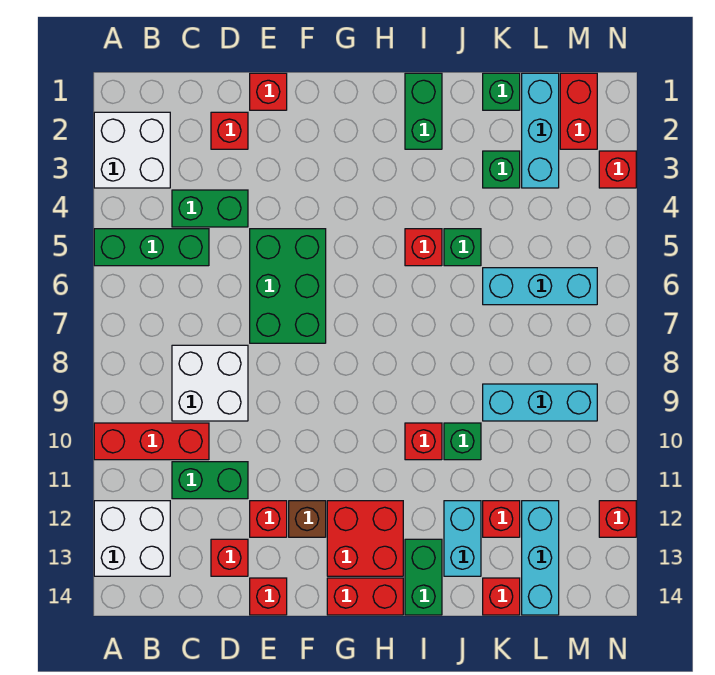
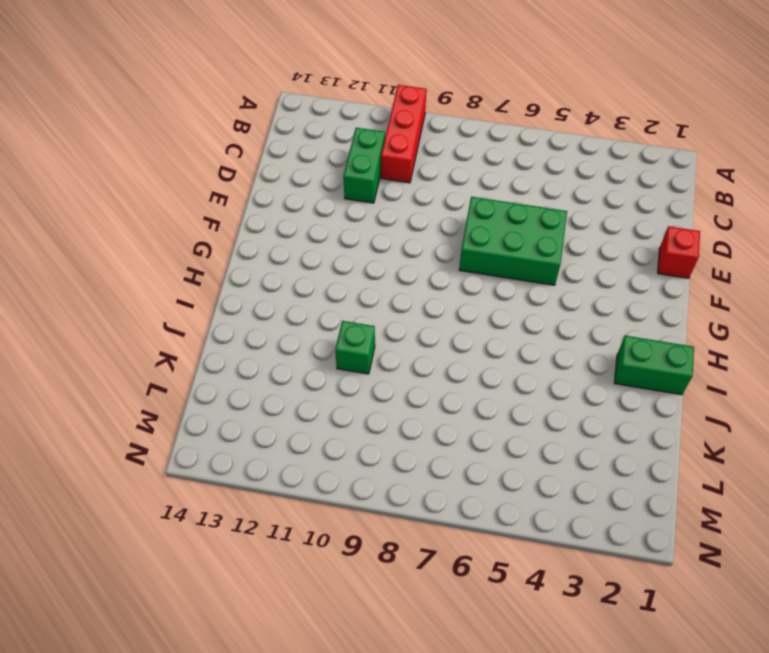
none -> white brick A2:B3 level 1
none -> green brick A5:C5 level 1
none -> white brick A12:B13 level 1
none -> green brick C4:D4 level 1

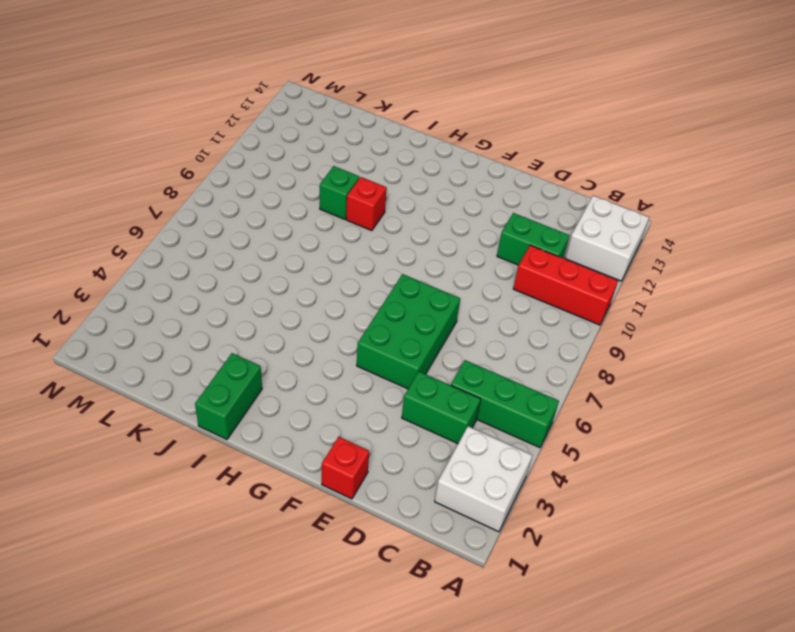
none -> white brick C8:D9 level 1
none -> red brick D2 level 1
none -> red brick D13 level 1
none -> red brick E12 level 1

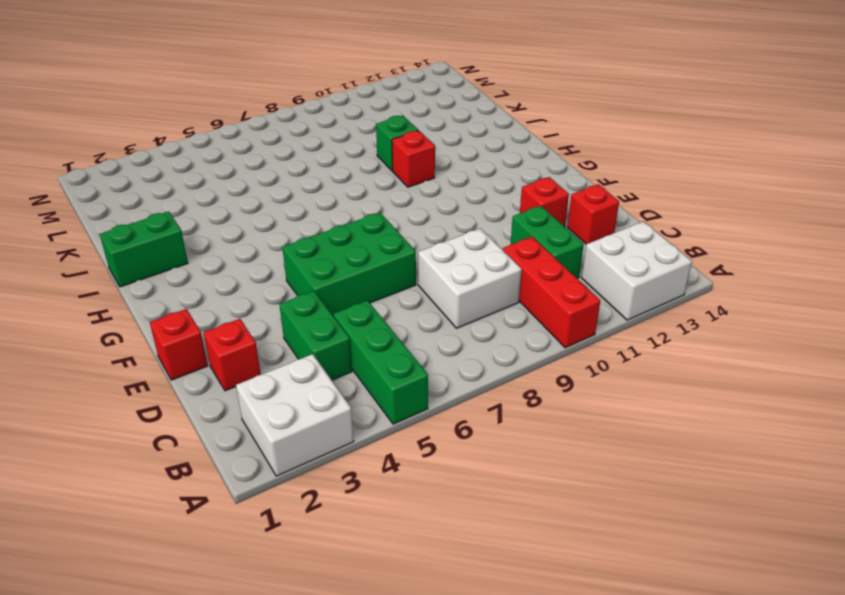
none -> red brick E14 level 1
none -> brown brick F12 level 1
none -> red brick G12:H13 level 1
none -> red brick G14:H14 level 1

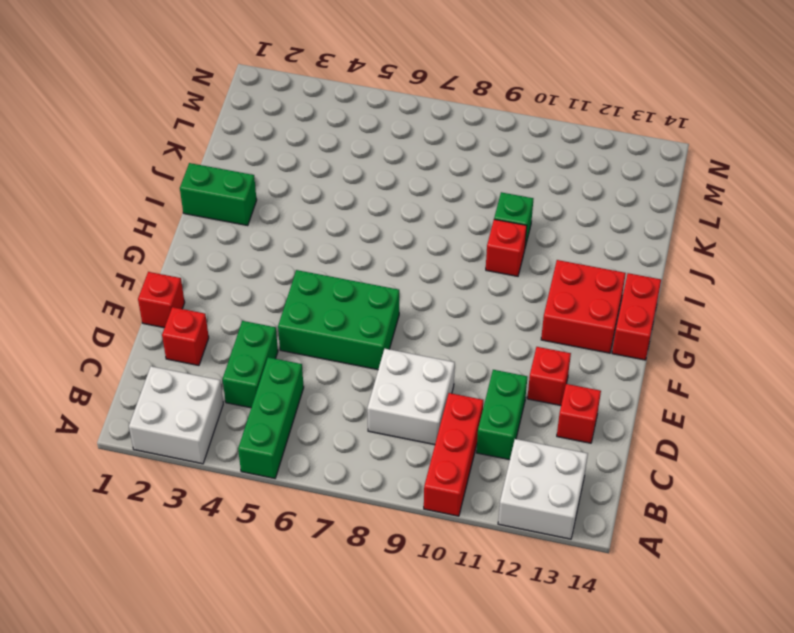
none -> red brick E14 level 1
none -> brown brick F12 level 1
none -> red brick I5 level 1
none -> green brick I13:I14 level 1

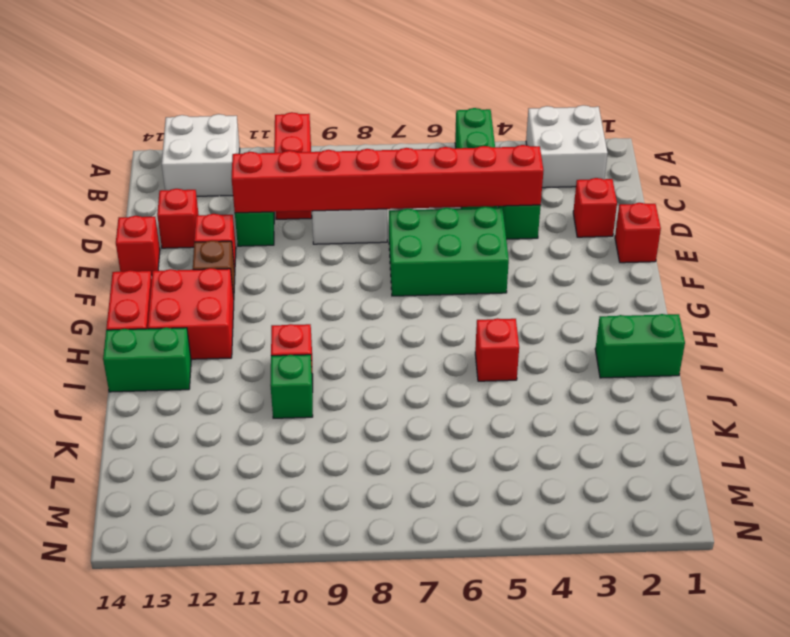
red brick D4:D11 level 2 -> none
none -> green brick J5 level 1
none -> cyan brick J12:J13 level 1
none -> green brick K1 level 1
none -> green brick K3 level 1

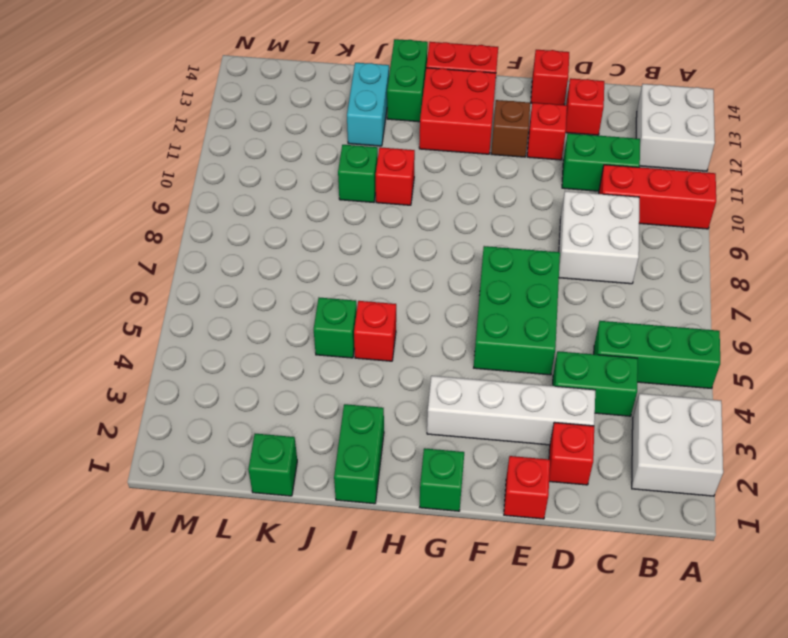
white brick D3:G3 level 1 -> none
green brick G1 level 1 -> green brick K3 level 1
none -> cyan brick K6:M6 level 1
none -> cyan brick K9:M9 level 1
none -> red brick K12 level 1
none -> red brick K14 level 1

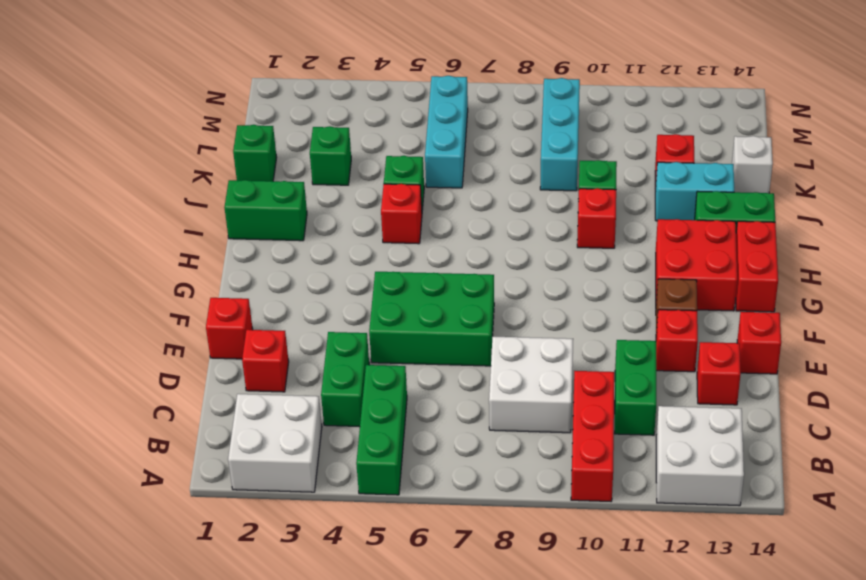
white brick K14 level 1 -> red brick K14 level 1
none -> cyan brick L1:L3 level 1
none -> cyan brick L12:L14 level 1
none -> red brick M1:M2 level 1
none -> red brick N3 level 1

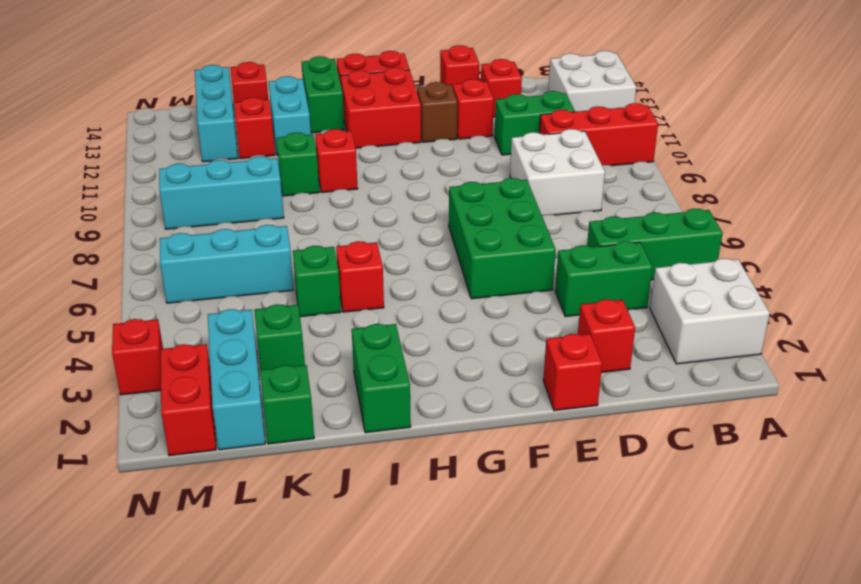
none -> red brick N12 level 1

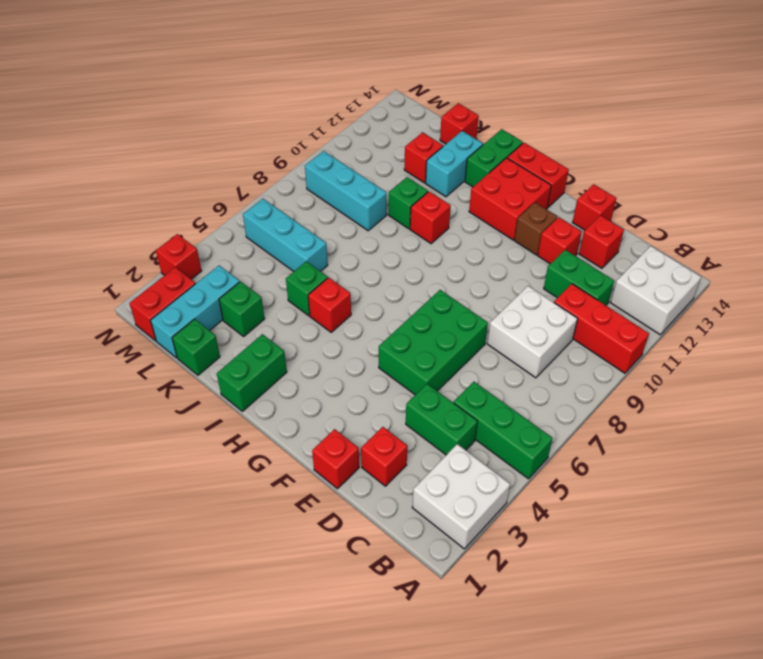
none -> cyan brick L12:L14 level 1
none -> red brick N12 level 1

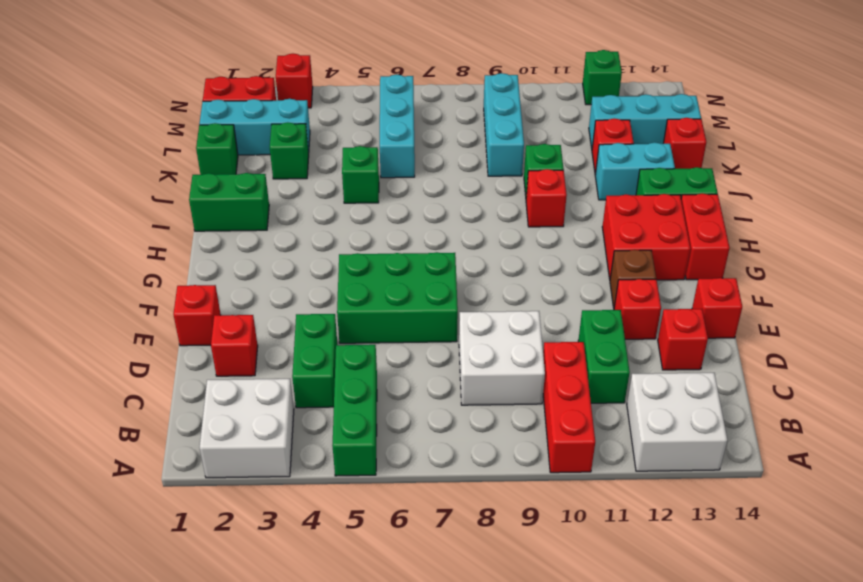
green brick N12 level 1 -> red brick N12 level 1
none -> red brick I5 level 1

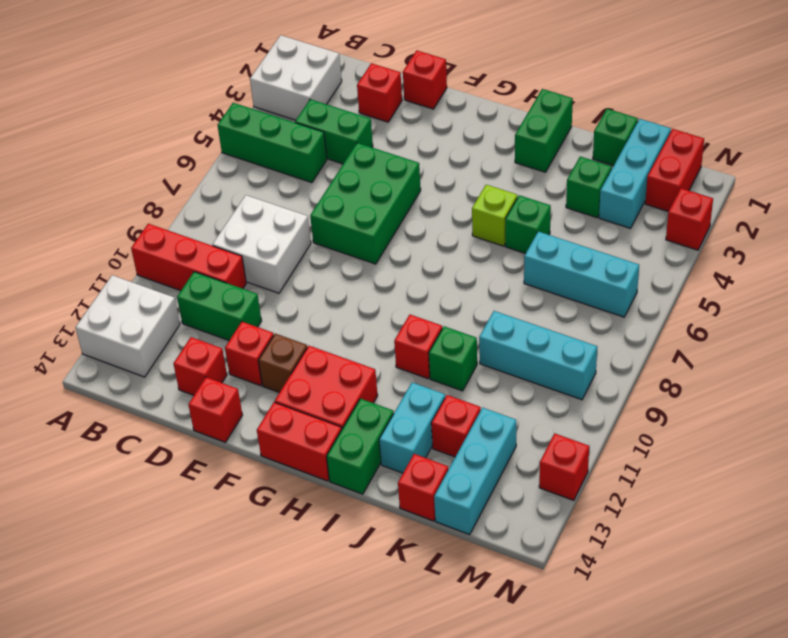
lime brick I5 level 1 -> red brick I5 level 1

